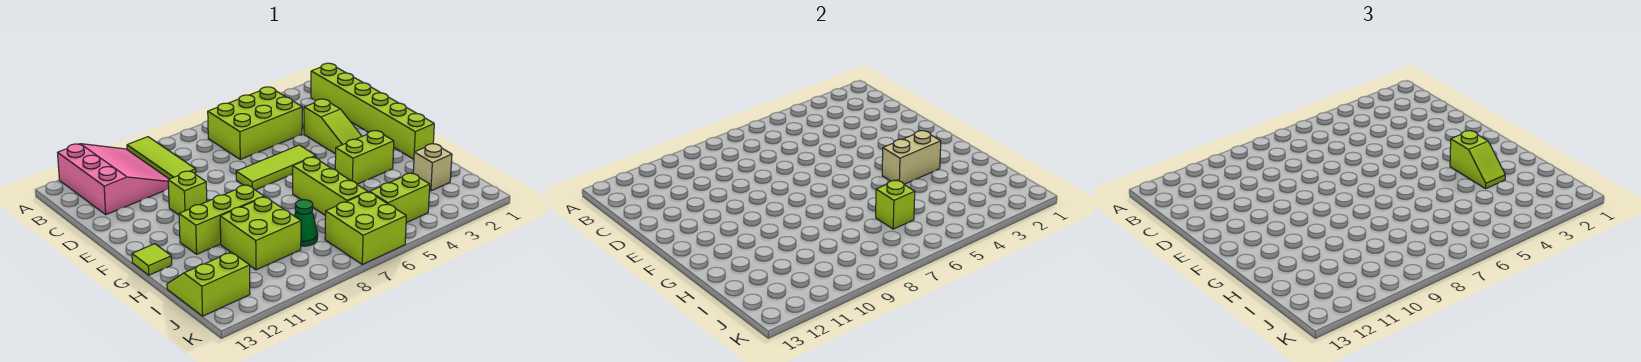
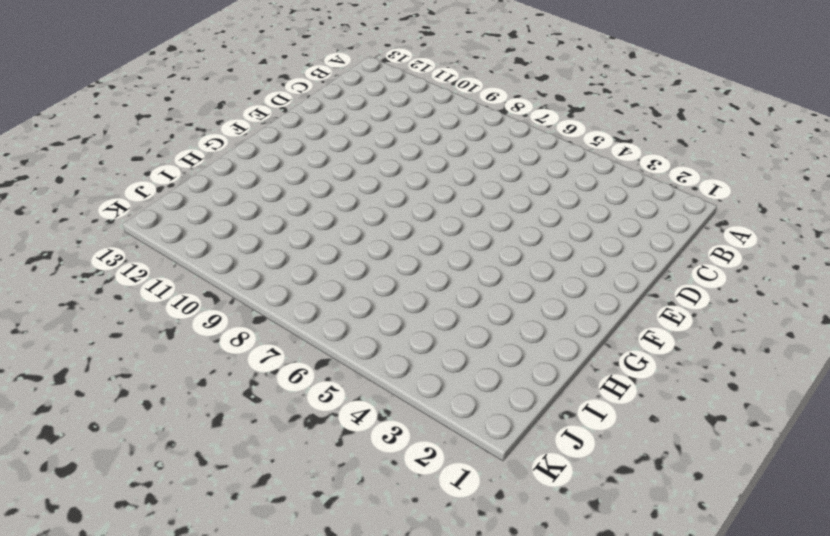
none -> lime tile A9:C9 level 1
none -> pink slope A10:C12 level 1 top 12
none -> lime brick B1:G1 level 1

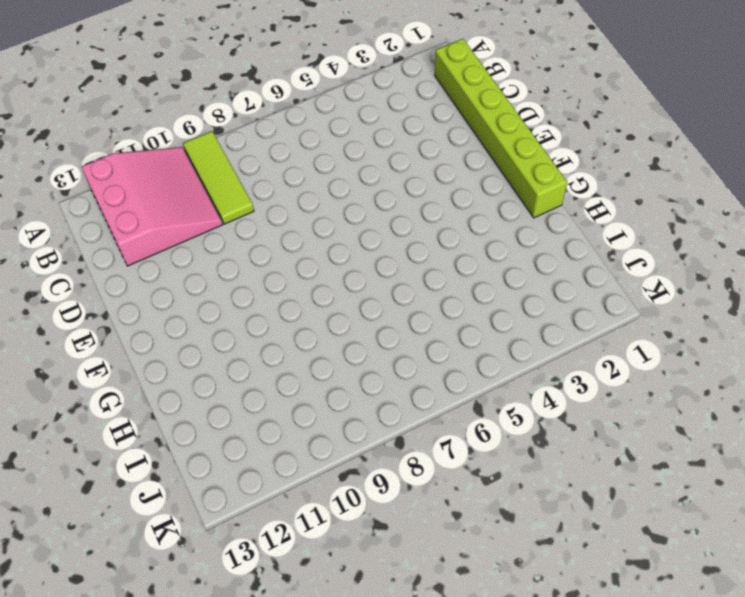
none -> lime brick B4:C6 level 1
none -> lime slope D3:F3 level 1 top D
none -> lime tile E5:E7 level 1

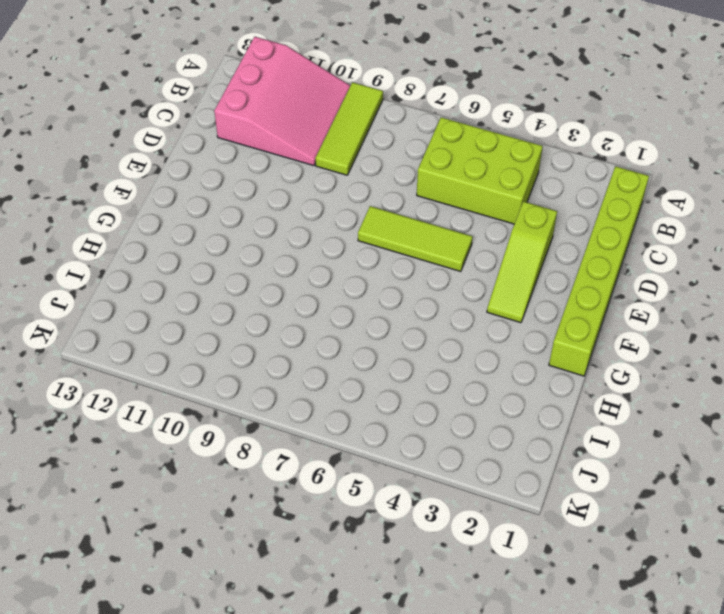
none -> lime brick E10 level 1
none -> lime brick G3:G4 level 1
none -> lime brick G6:I6 level 1

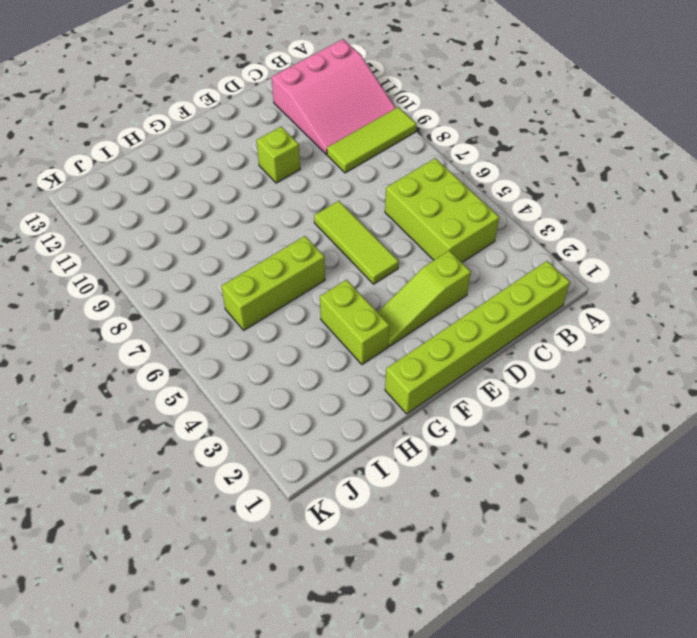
none -> lime brick G9:G11 level 1
none -> lime tile G13 level 1
none -> lime brick H9:I10 level 1

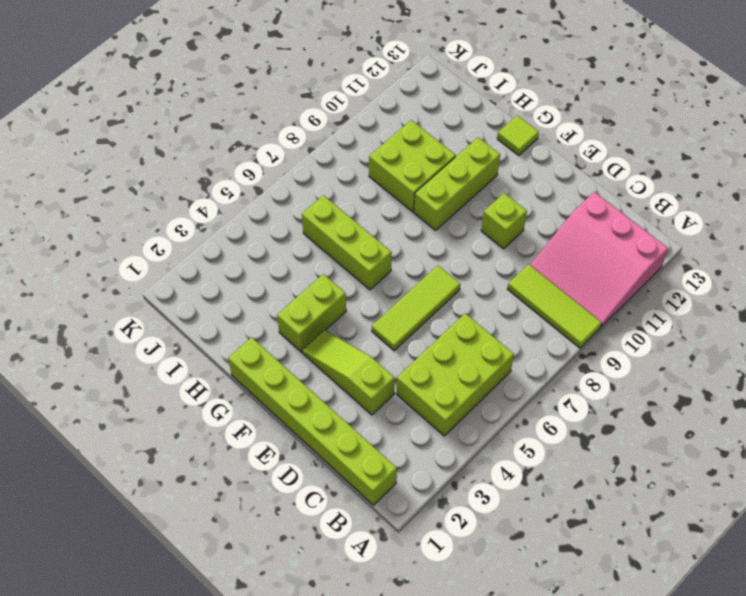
none -> tan brick I2 level 1
none -> green cone I8 level 1
none -> lime slope I12:J13 level 1 top J

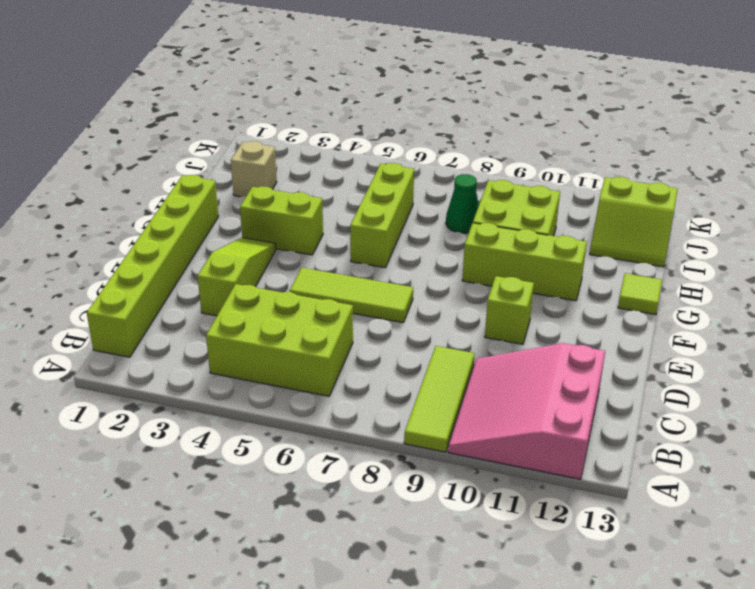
none -> lime brick J4:J5 level 1
none -> lime brick J6:K7 level 1
none -> tan brick G3:G4 level 2

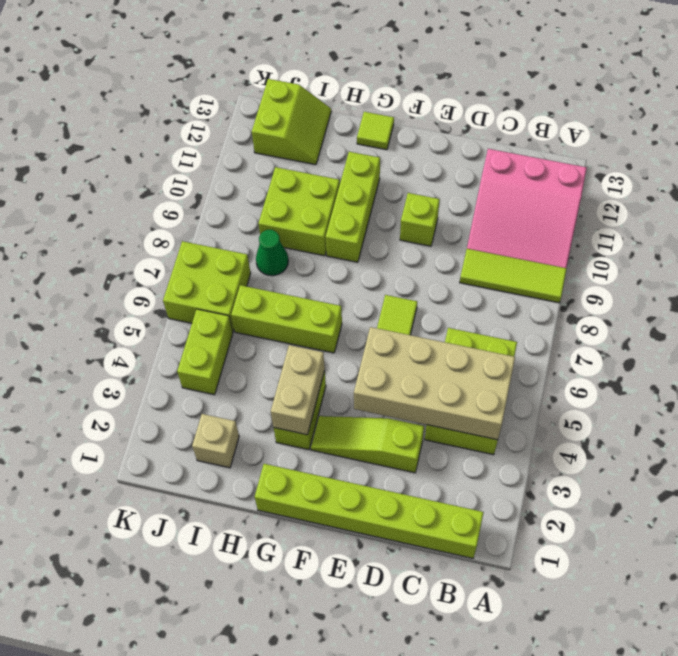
tan brick B4:E5 level 2 -> none
none -> lime brick I6 level 2
none -> lime slope G3:H3 level 3 top G

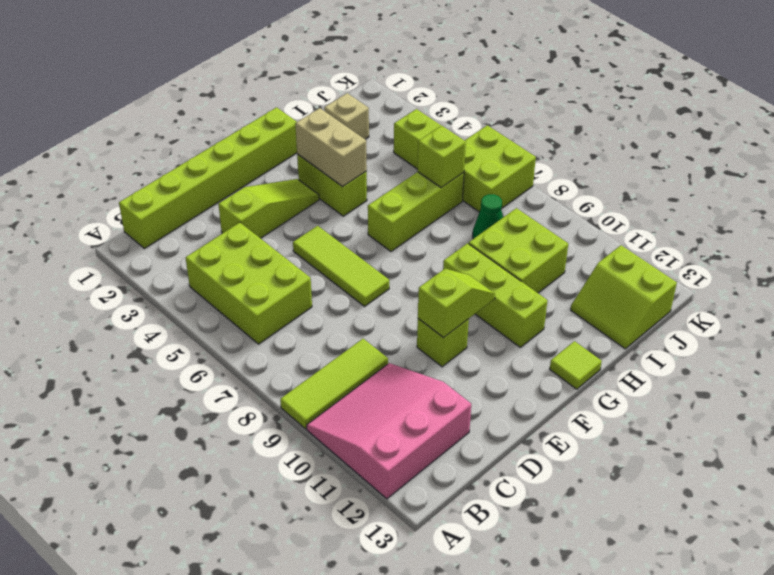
lime slope E10:F10 level 2 top E -> lime slope G3:H3 level 3 top G

